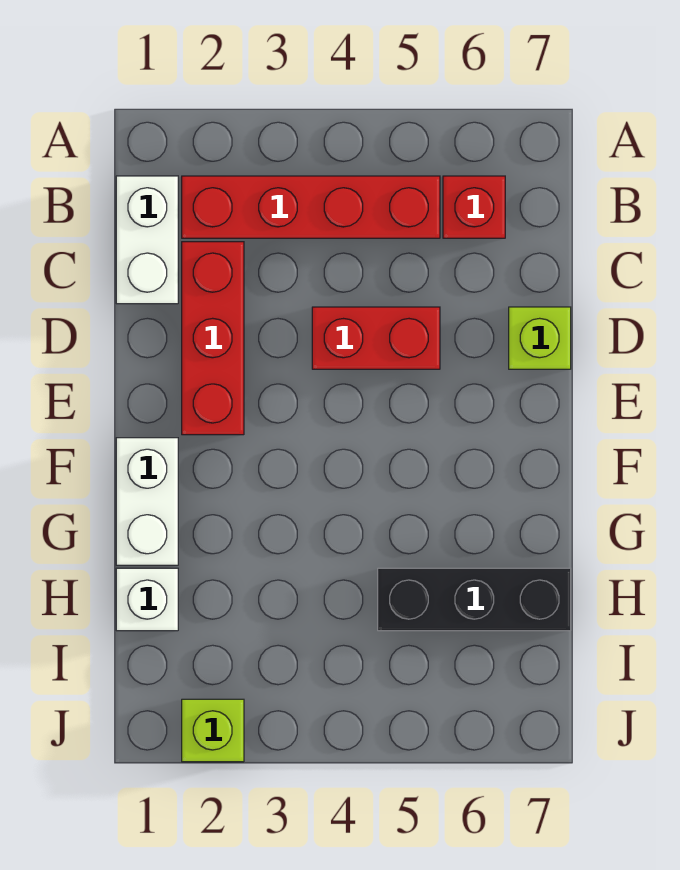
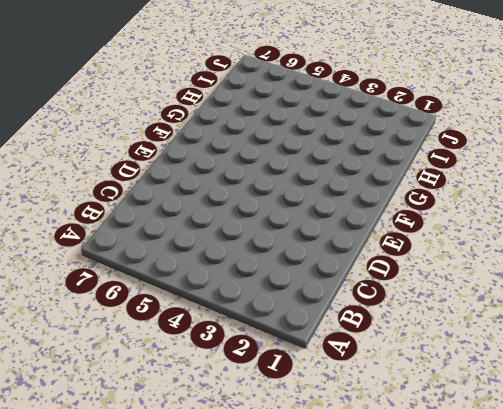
none -> white brick B1:C1 level 1
none -> red brick B2:B5 level 1

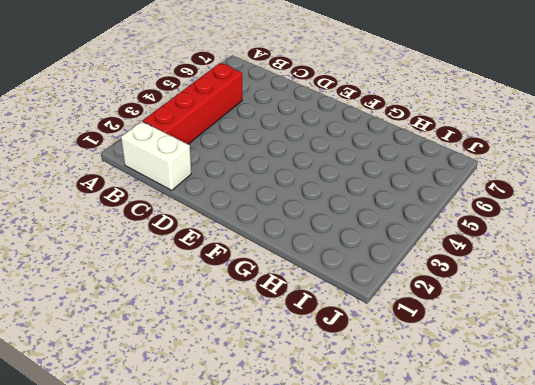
none -> red brick B6 level 1
none -> red brick C2:E2 level 1

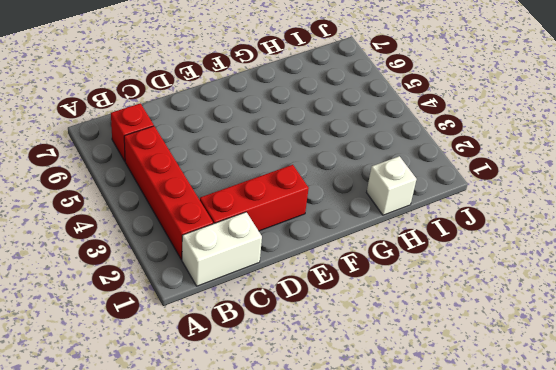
none -> red brick D4:D5 level 1
none -> lime brick D7 level 1

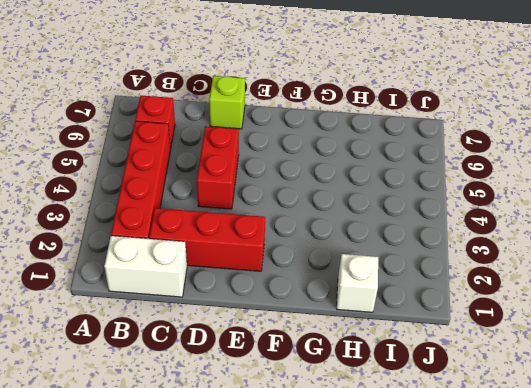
none -> white brick F1:G1 level 1
none -> black brick H5:H7 level 1

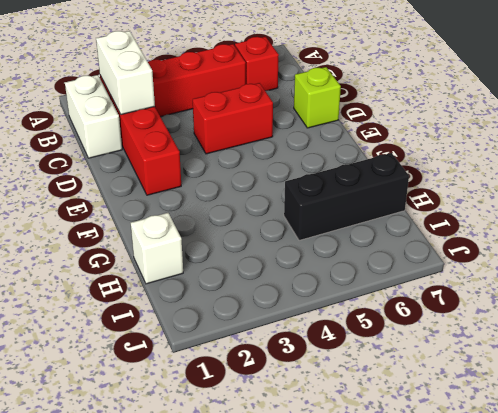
white brick B2:C2 level 2 -> white brick F1:G1 level 1
none -> lime brick J2 level 1

